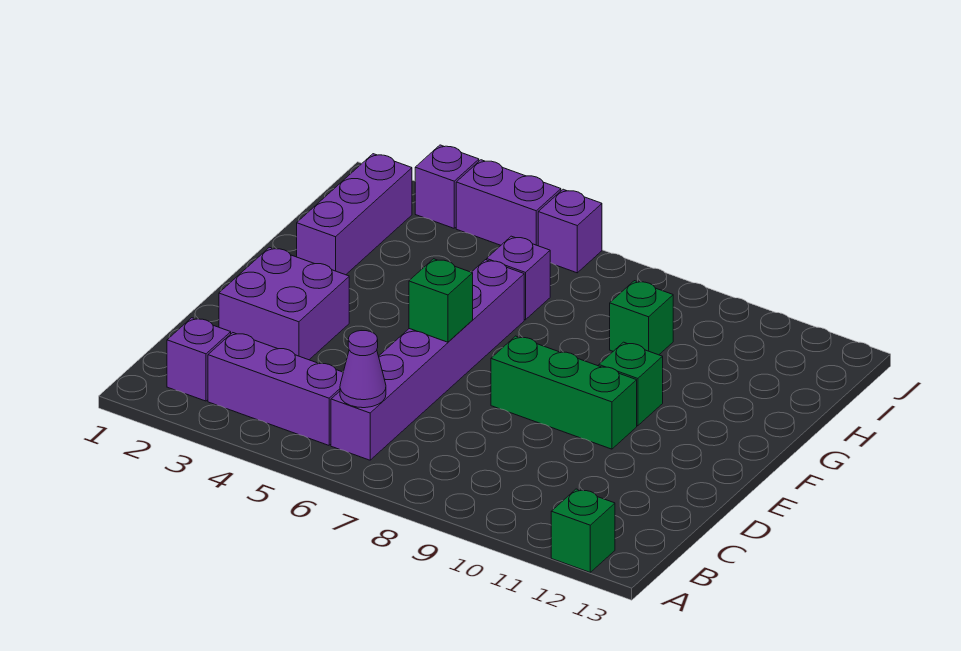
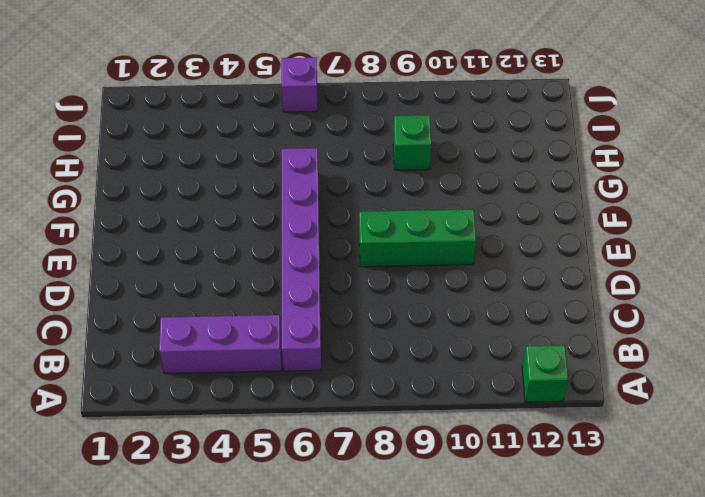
none -> purple brick B2 level 1
none -> purple brick D2:E3 level 1
none -> green brick F10 level 1

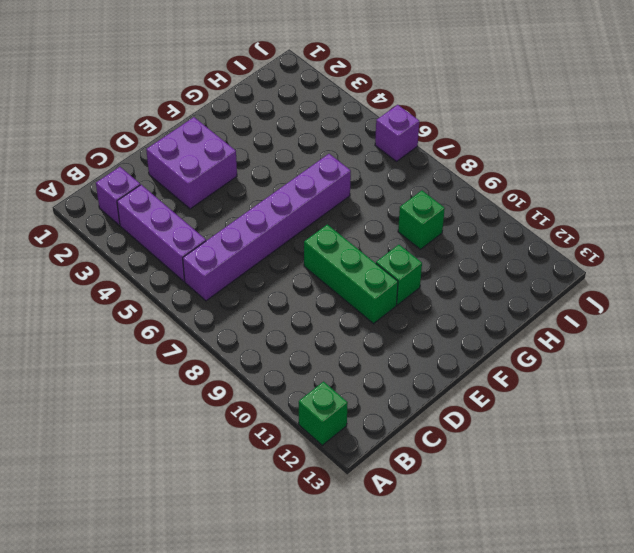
none -> purple brick G2:I2 level 1
none -> purple brick H6 level 1
none -> purple brick J3 level 1

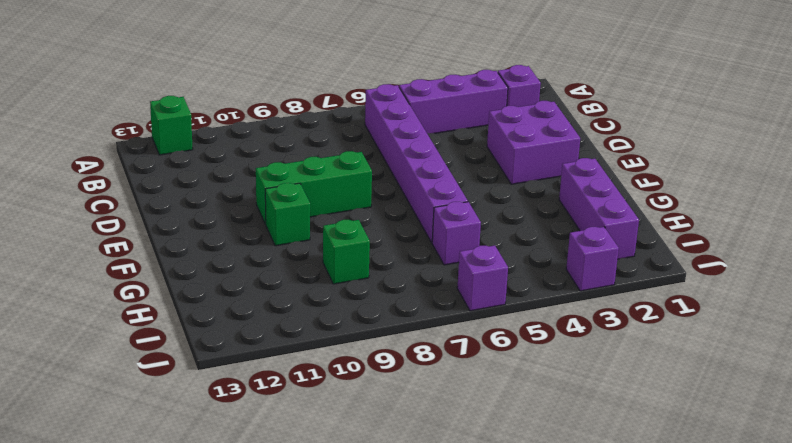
none -> purple brick J4:J5 level 1
none -> purple cone B6 level 2
none -> green brick E6 level 2

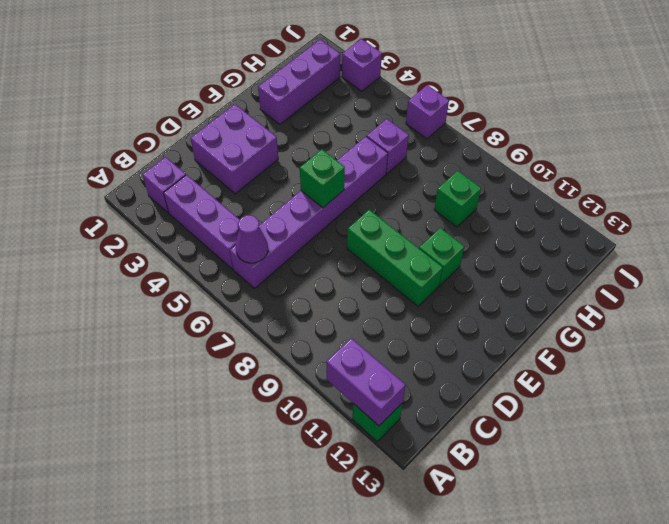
purple brick A11:A12 level 2 -> purple brick J4:J5 level 1

